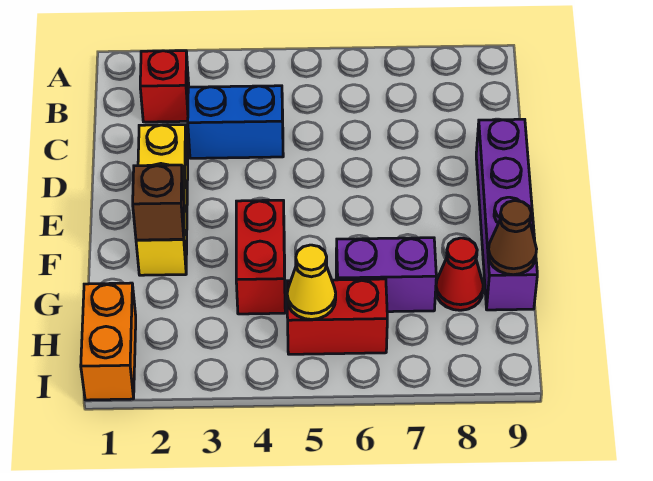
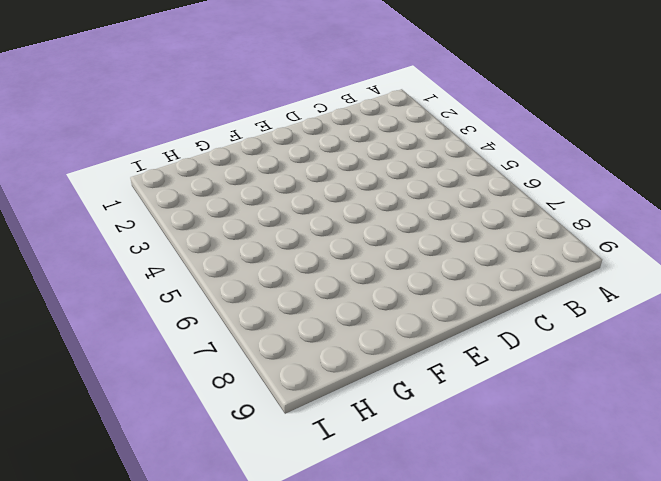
none -> red brick B2 level 1
none -> blue brick C3:C4 level 1
none -> yellow brick D2:F2 level 1

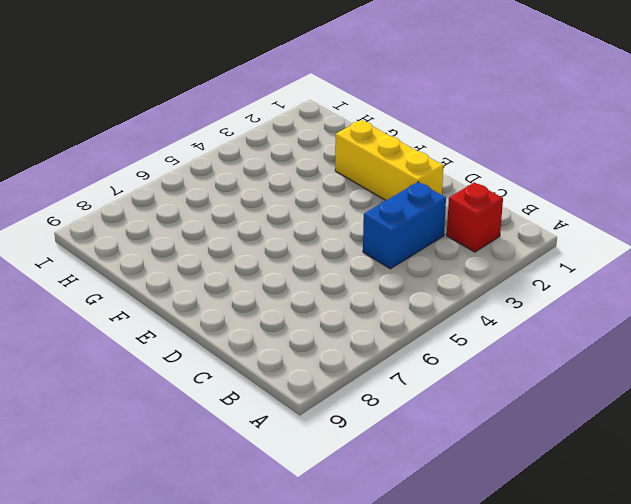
none -> purple brick D9:G9 level 1
none -> red brick F4:G4 level 1
none -> purple brick G6:G7 level 1

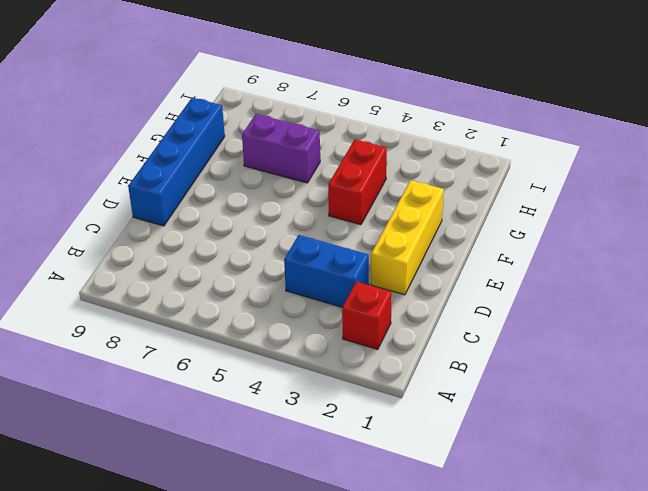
blue brick D9:G9 level 1 -> purple brick D9:G9 level 1
none -> red cone G8 level 1
none -> orange brick H1:I1 level 1
none -> red brick H5:H6 level 1

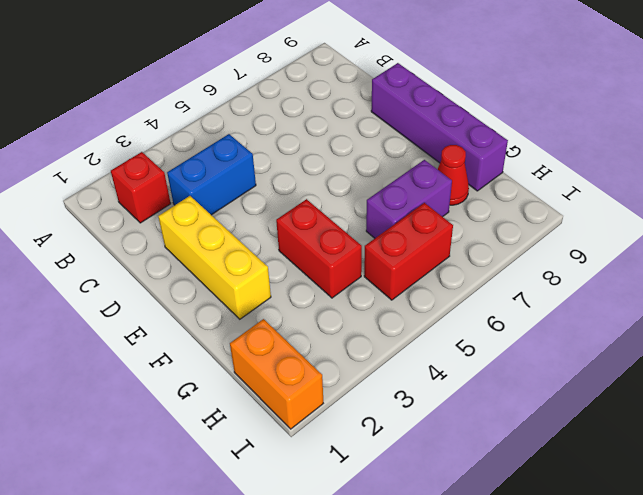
none -> brown brick F2 level 2
none -> brown cone G9 level 2
none -> yellow cone H5 level 2

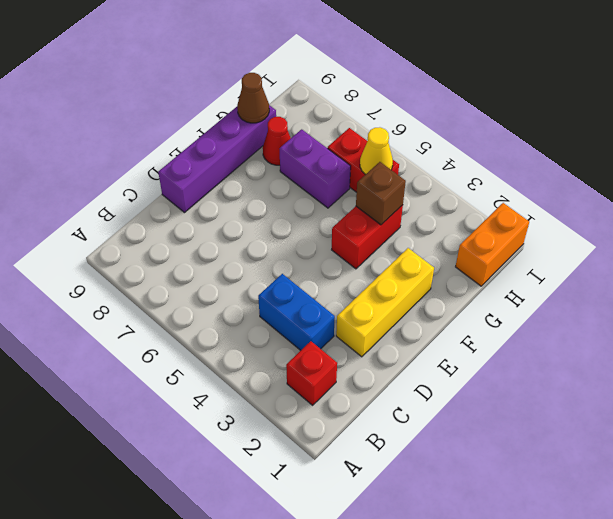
brown brick G4 level 2 -> brown brick F2 level 2

